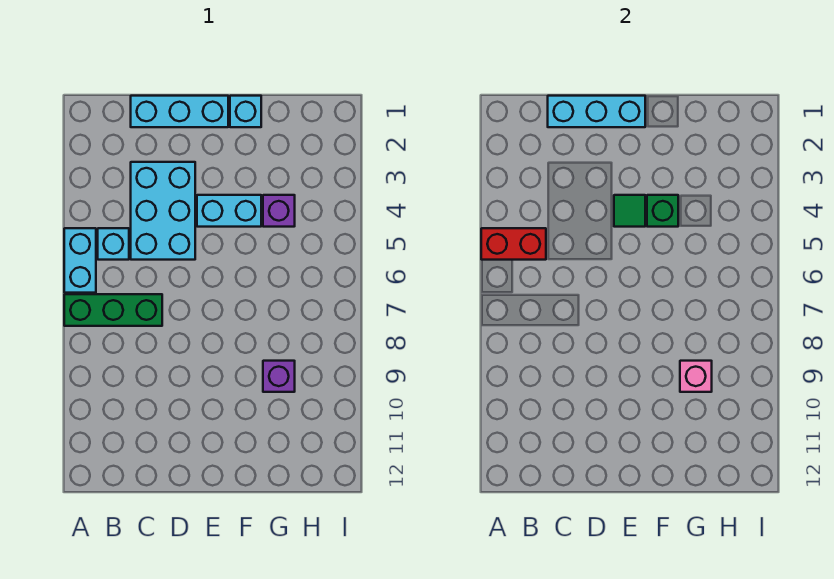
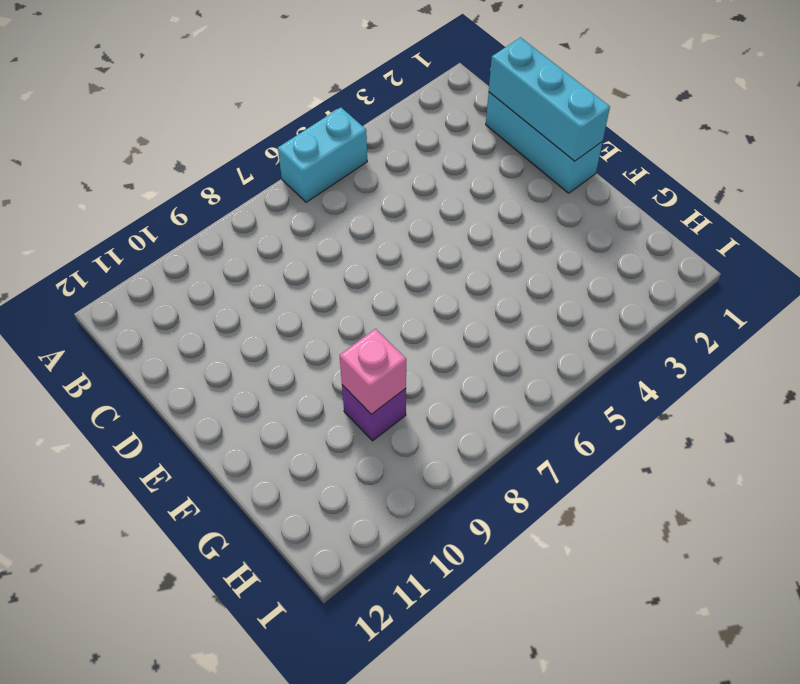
none -> green brick A7:C7 level 1
none -> cyan brick B5 level 1
none -> cyan brick C3:D5 level 1

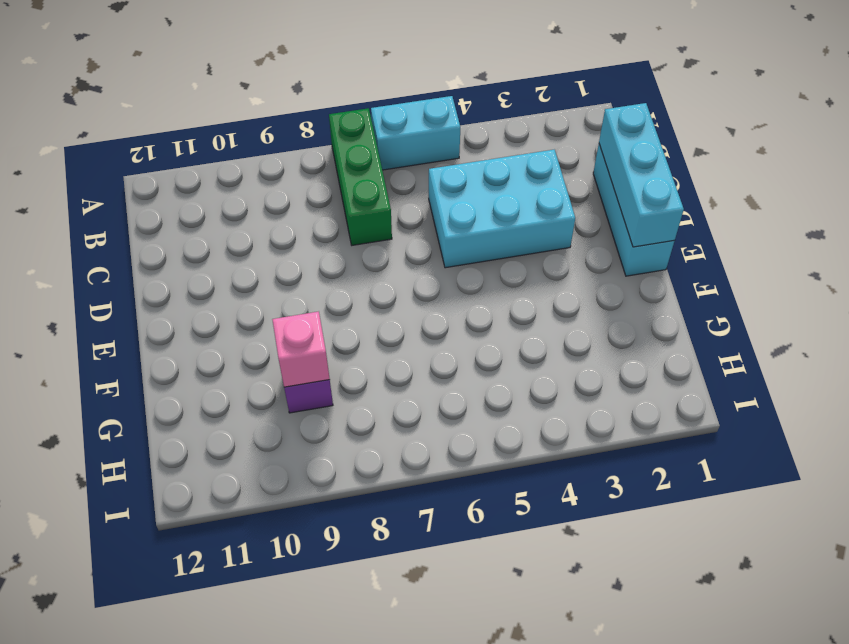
none -> cyan brick B5 level 1
none -> cyan brick E4:F4 level 1
none -> cyan brick F1 level 1

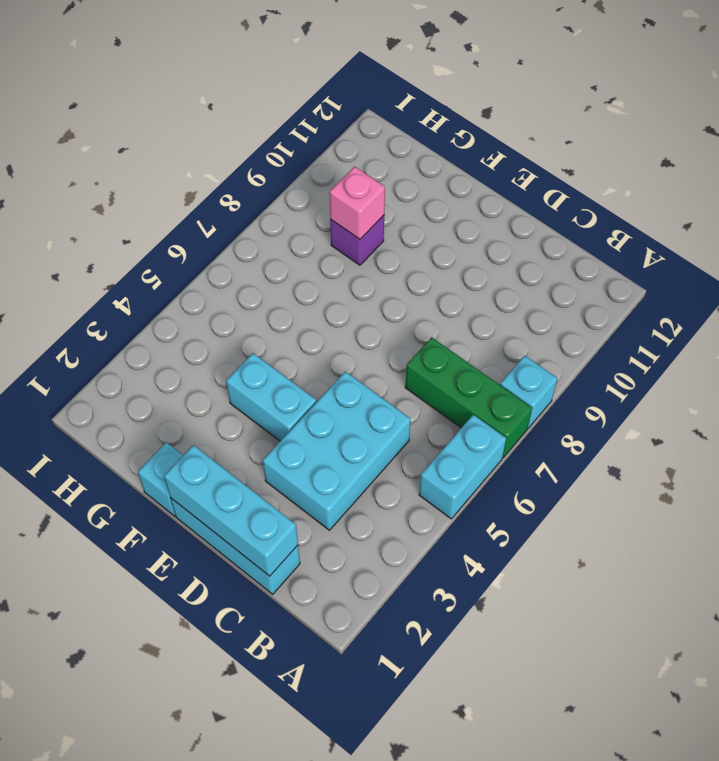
cyan brick A8 level 1 -> cyan brick B5 level 1
none -> purple brick G4 level 1
none -> red brick A5:B5 level 2
none -> green tile E4 level 2

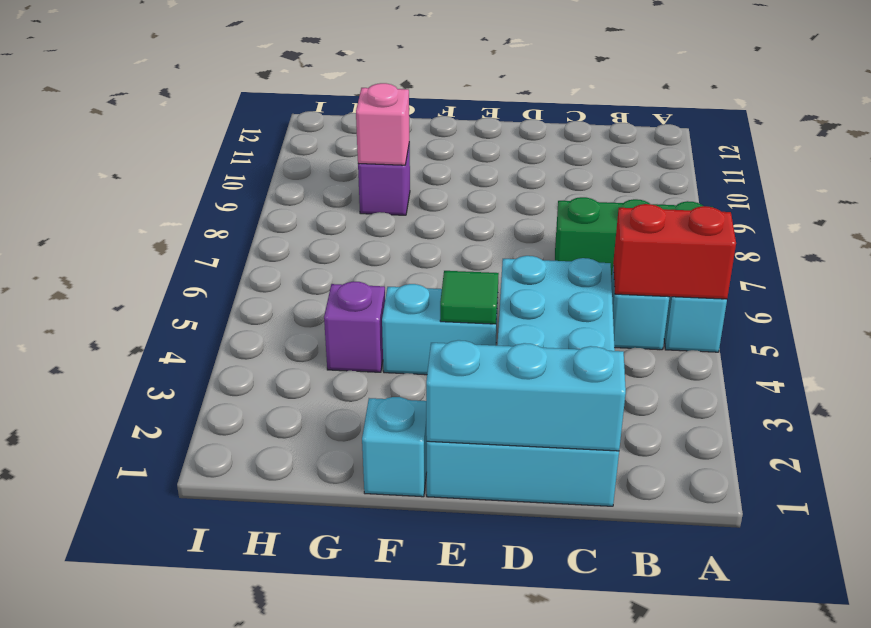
none -> green brick F4 level 2

